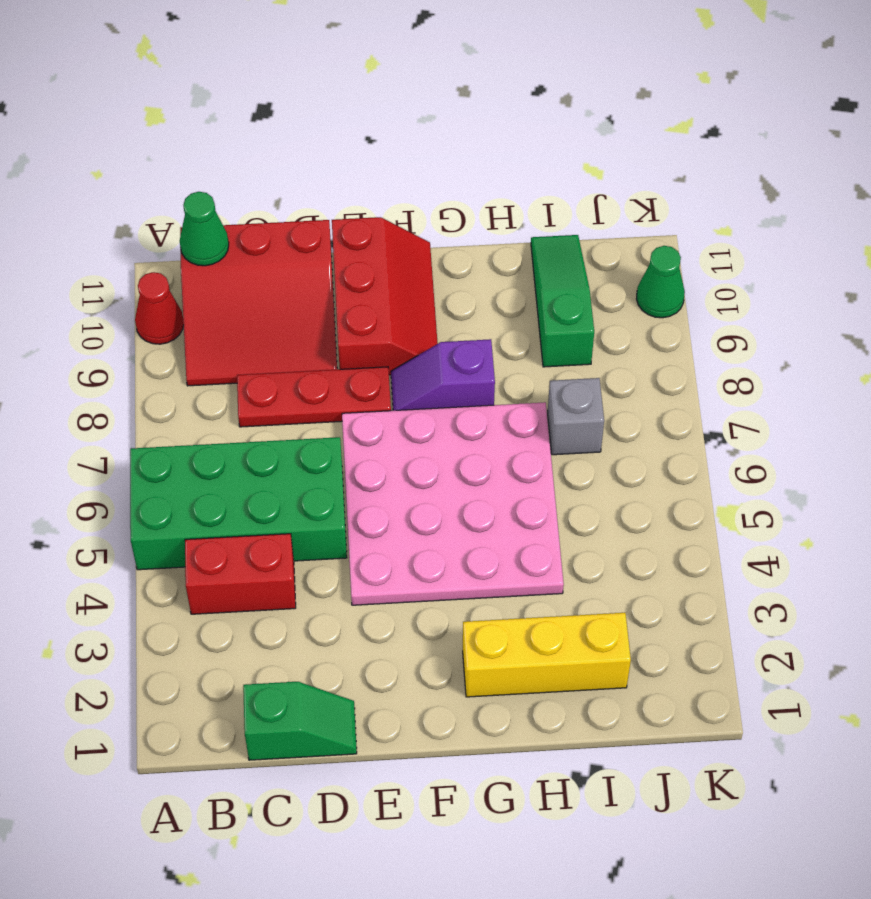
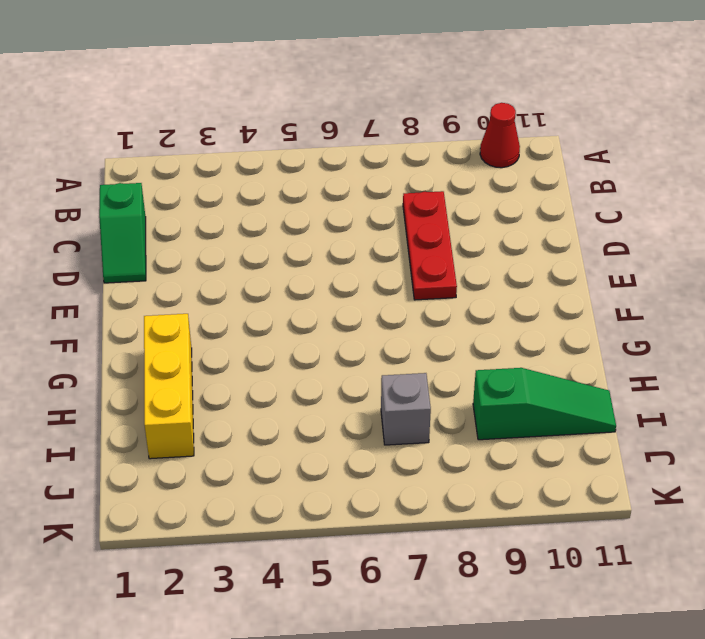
none -> green brick A5:D6 level 1
none -> red brick B4:C4 level 1
none -> red slope B9:D11 level 1 top 11

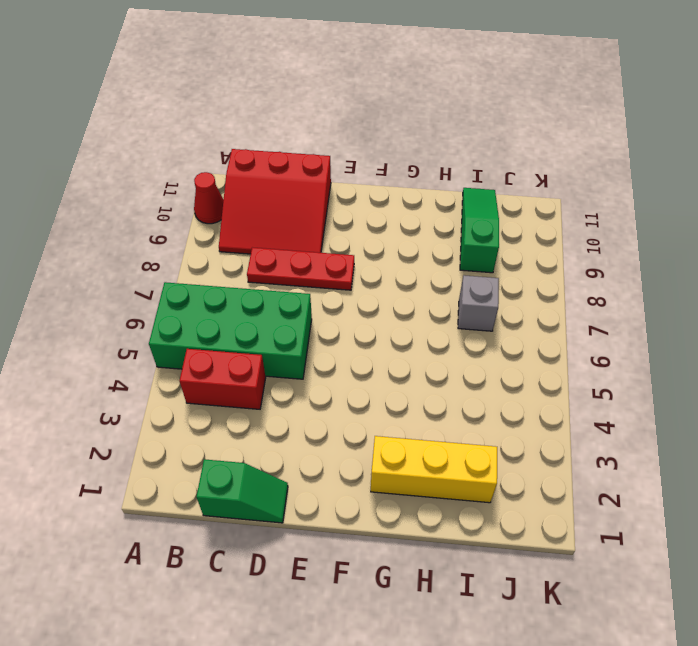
none -> pink plate E4:H7 level 1
none -> red slope E9:F11 level 1 top E
none -> purple slope F8:G8 level 1 top G

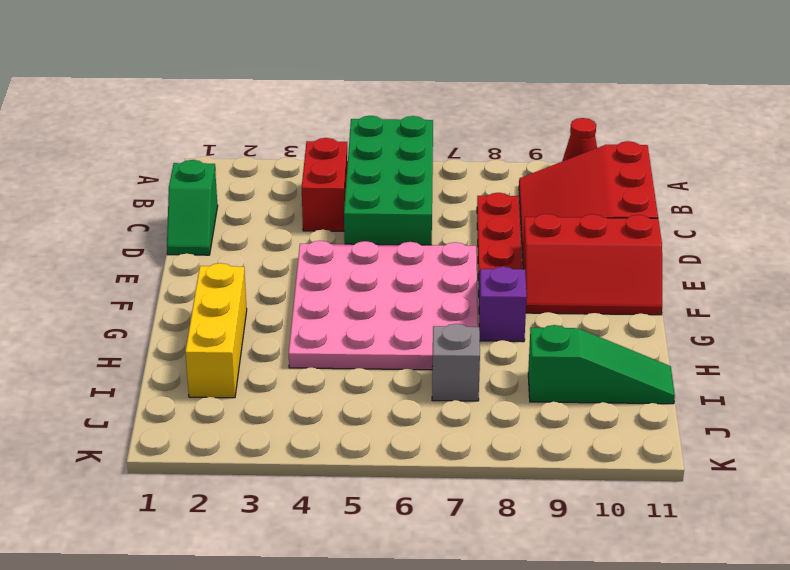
none -> green cone K10 level 1
none -> green cone B11 level 2

